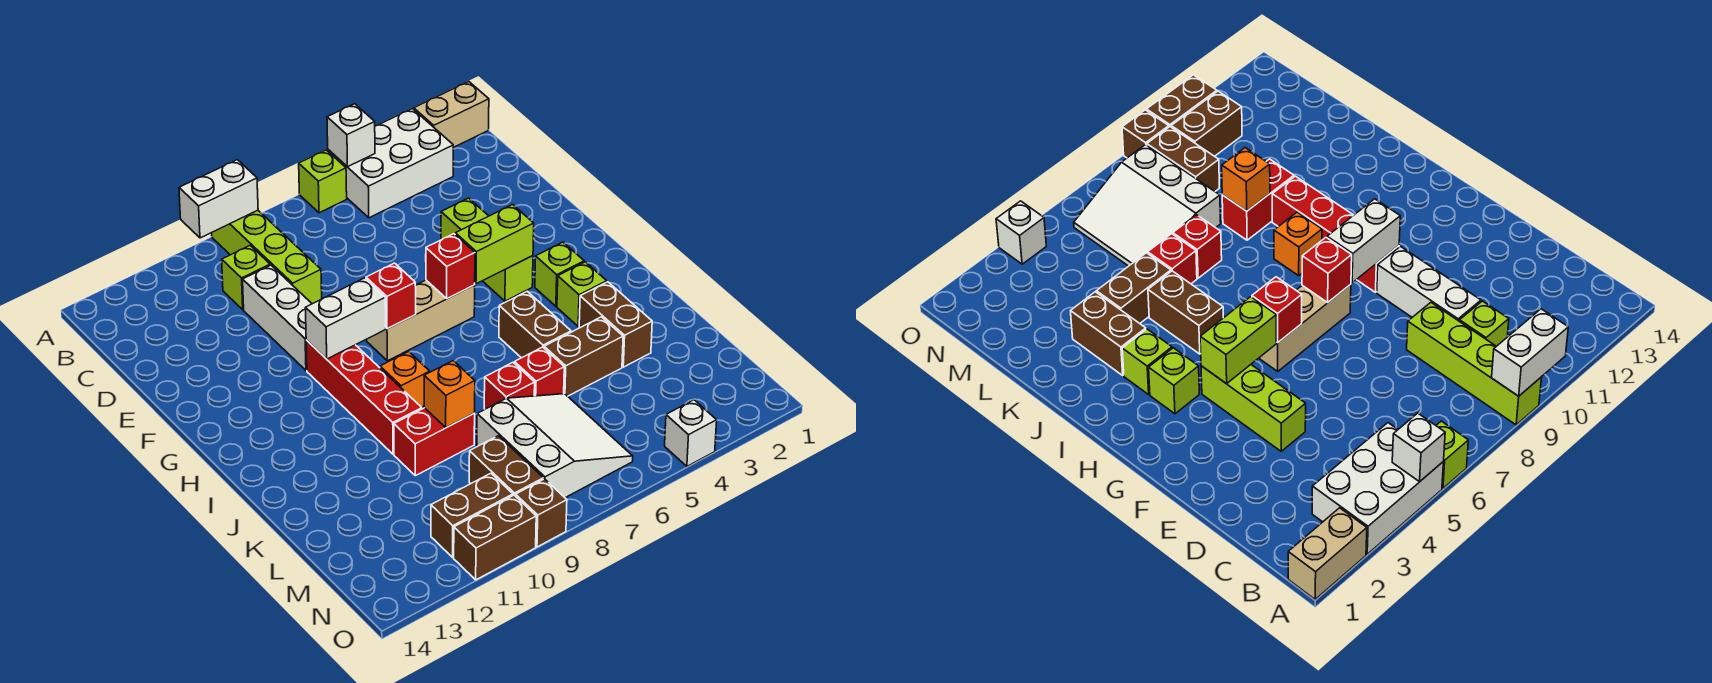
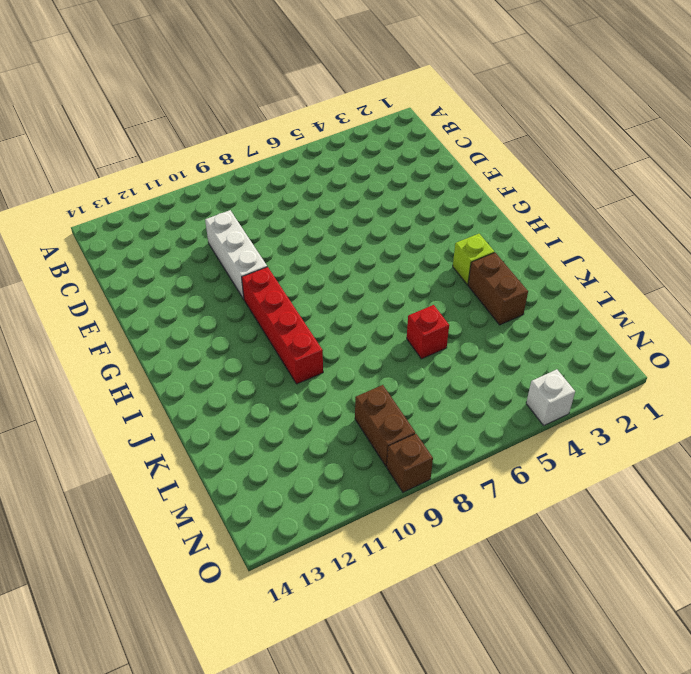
none -> tan brick A1:A2 level 1
none -> white brick A3:B5 level 1
none -> lime brick A6 level 1
none -> lime brick A9:D9 level 1

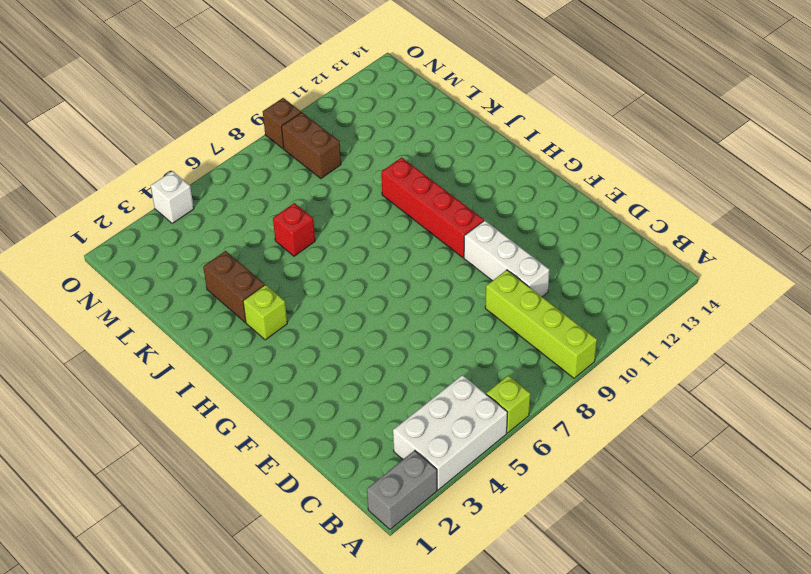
grey brick A1:A2 level 1 -> tan brick A1:A2 level 1
none -> lime brick C10 level 1
none -> lime brick E4:G4 level 1
none -> tan brick G6:G8 level 1
none -> lime brick H3 level 1

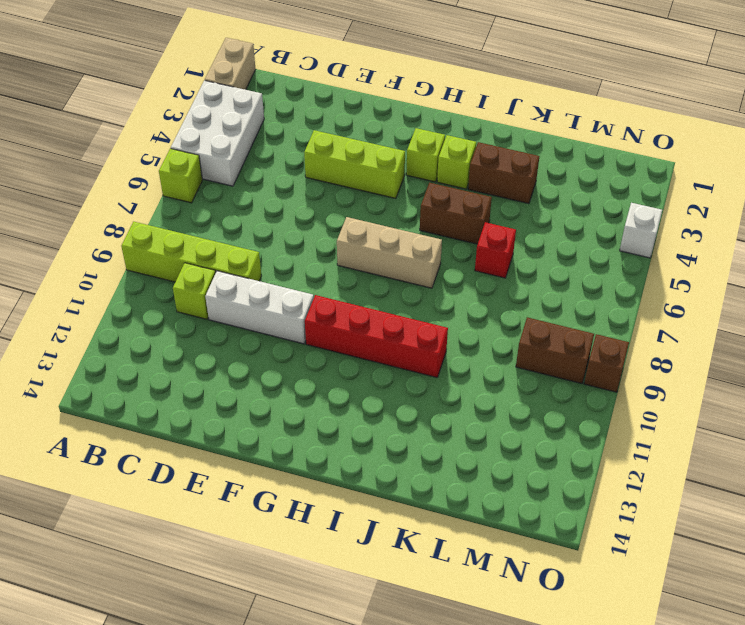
tan brick G7:I7 level 1 -> tan brick G6:G8 level 1
none -> orange brick I9 level 1
none -> brown brick K4:K5 level 1
none -> red brick K7 level 1
none -> red brick K9:K10 level 1

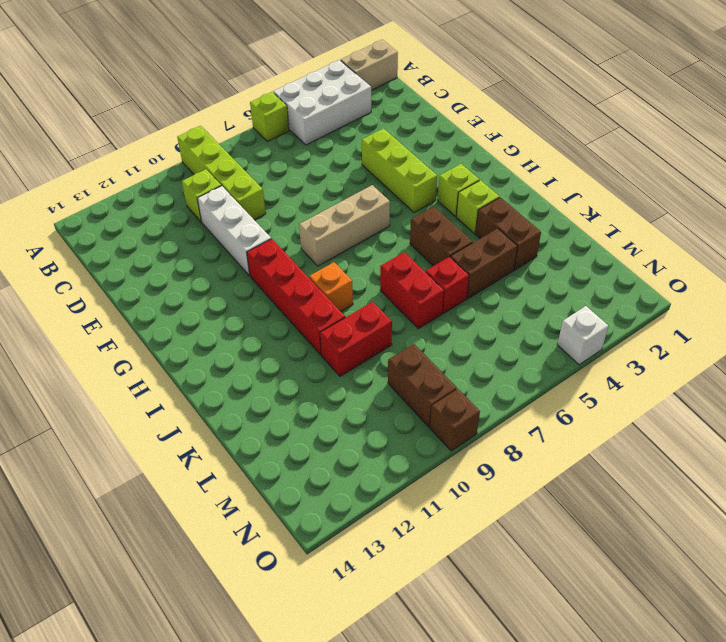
red brick J7:K7 level 1 -> red brick K7 level 1
none -> white slope L6:N8 level 1 top 8
none -> brown brick N10:N11 level 1
none -> brown brick O10:O11 level 1
none -> white brick A5 level 2

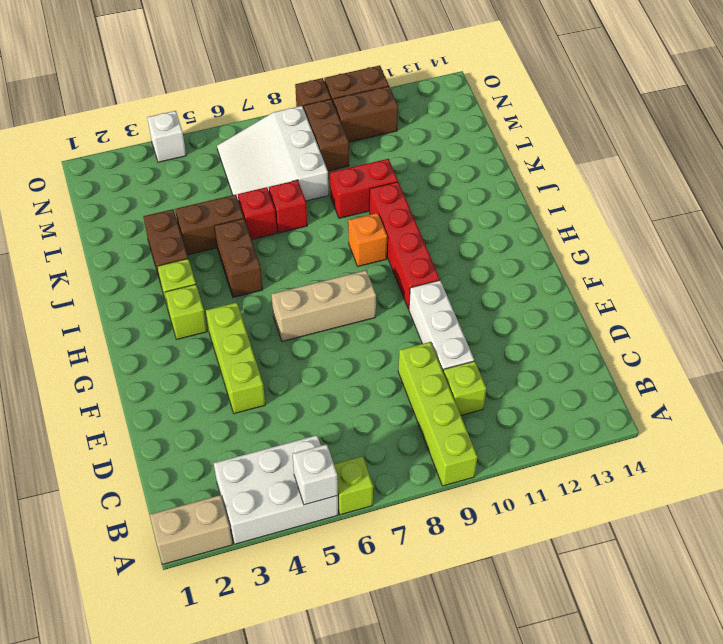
none -> white brick A9:A10 level 2
none -> lime brick G4:G5 level 2
none -> red brick G6 level 2
none -> red brick G8 level 2

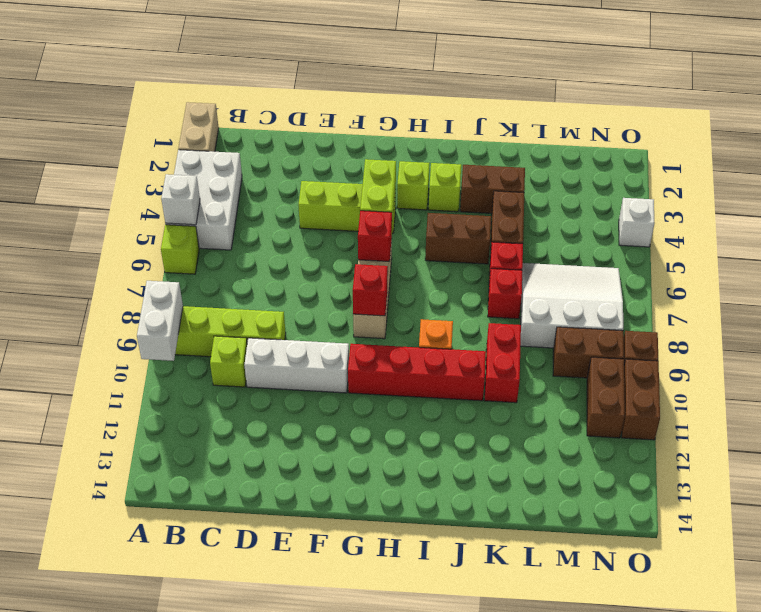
none -> white brick G9:G10 level 2
none -> orange brick K9 level 2

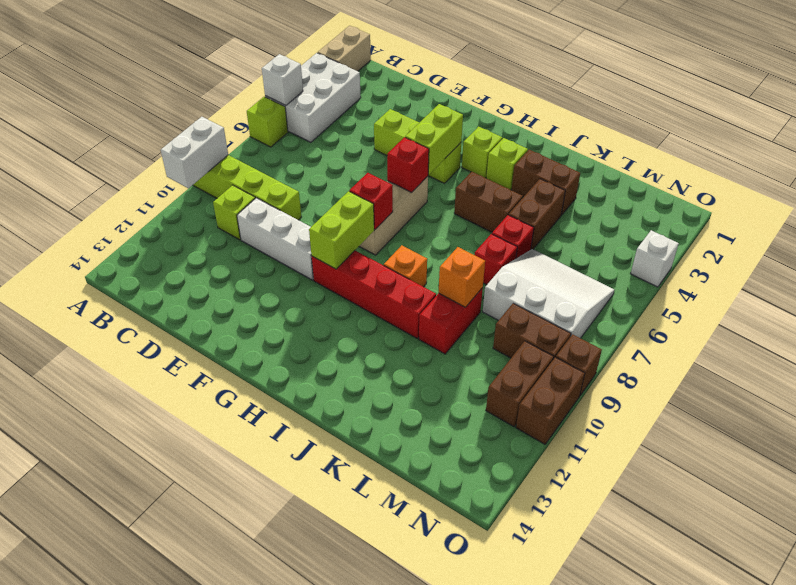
lime brick G9:G10 level 2 -> white brick G9:G10 level 2

